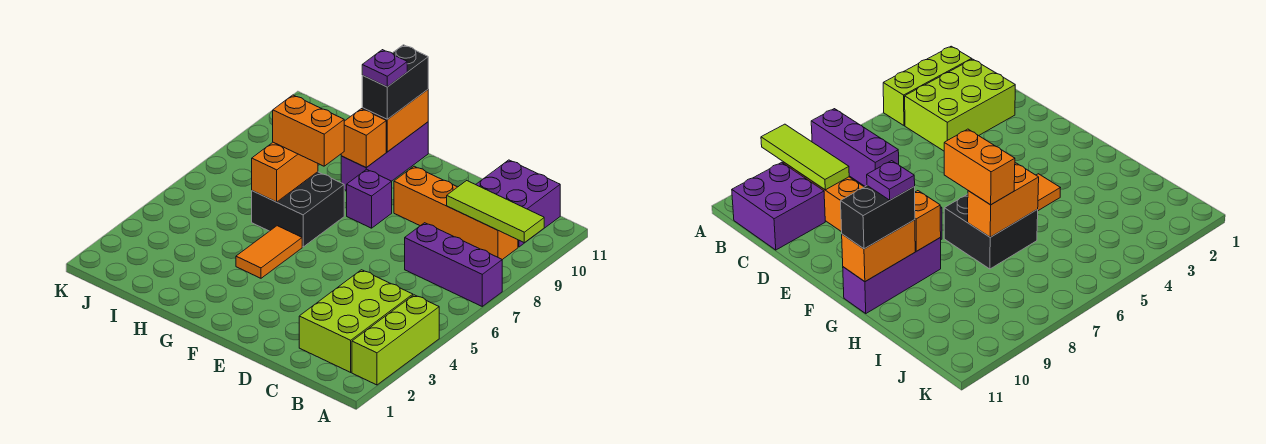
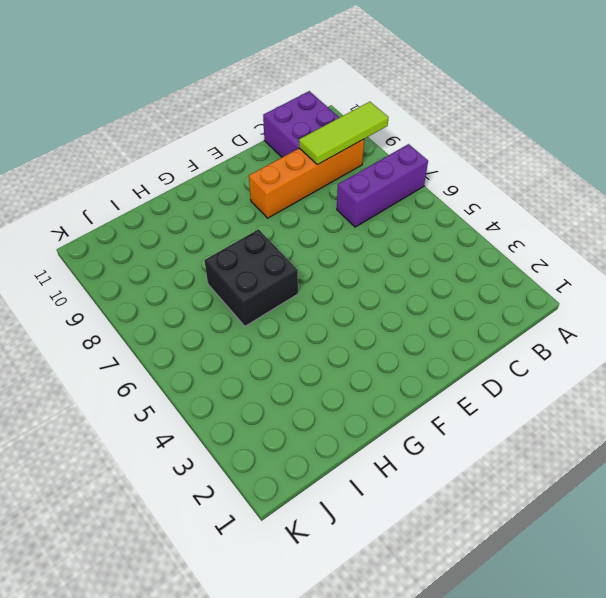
none -> lime brick A2:A4 level 1
none -> lime brick B2:C4 level 1
none -> purple brick F8 level 1

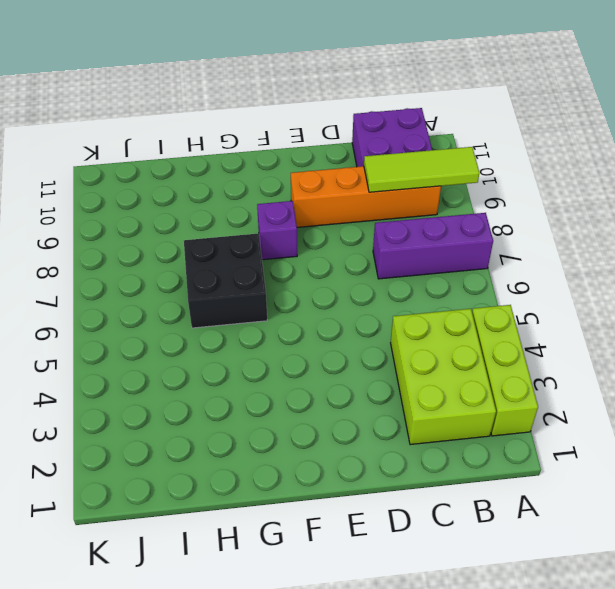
none -> orange tile G4:G5 level 1
none -> purple brick G9:G11 level 1
none -> orange brick G9 level 2

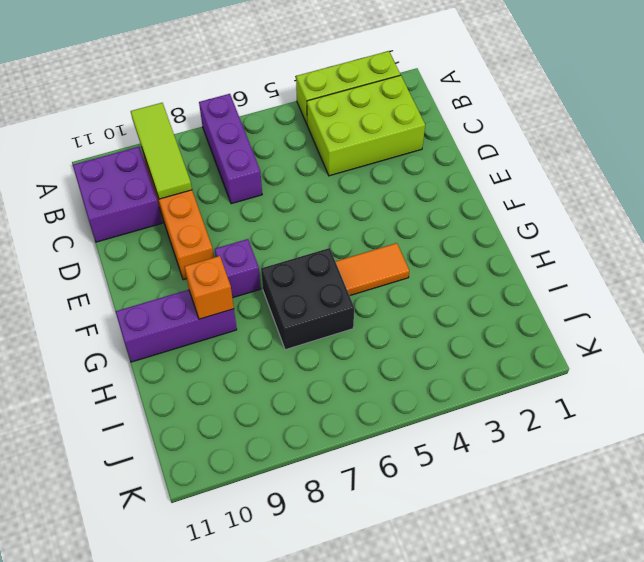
none -> orange brick G10:G11 level 2
none -> orange brick H6:H7 level 2
none -> orange brick G7:H7 level 3

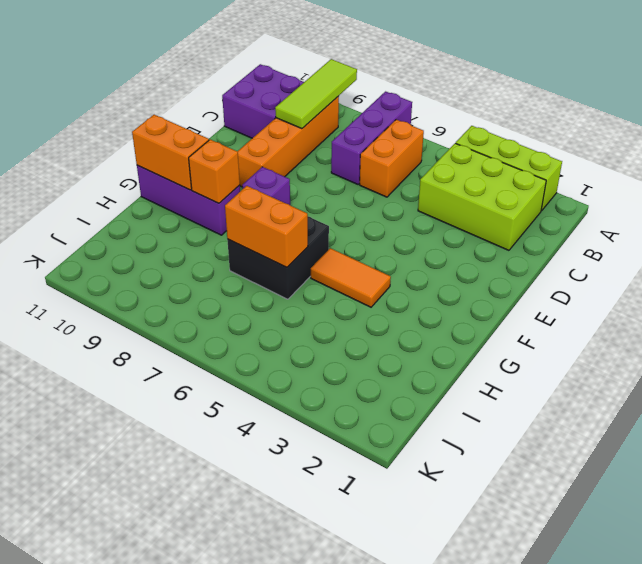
orange brick B6:C6 level 1 -> orange brick G7:H7 level 3
none -> black brick G10:G11 level 3
none -> purple plate G10 level 4

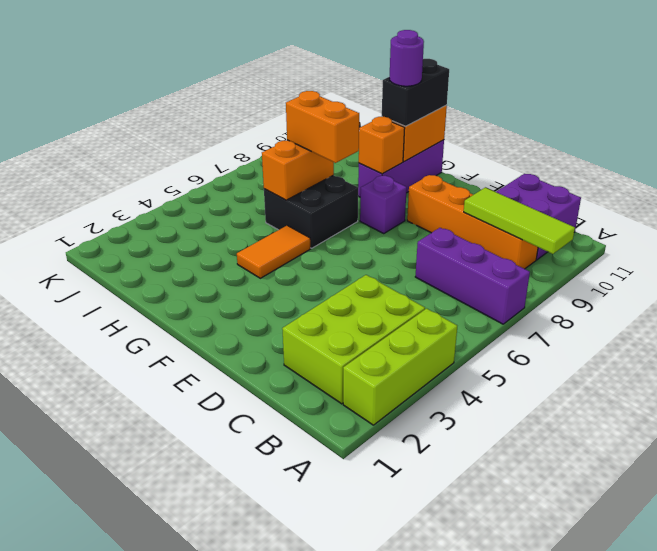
purple round brick G10 level 4 -> purple plate G10 level 4

